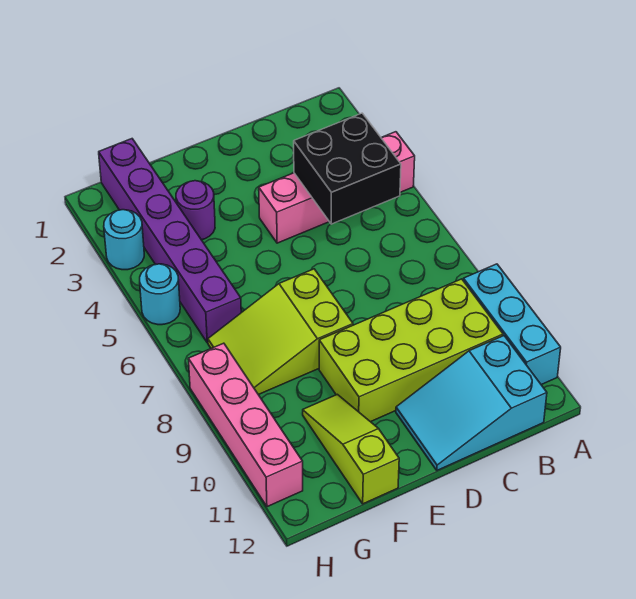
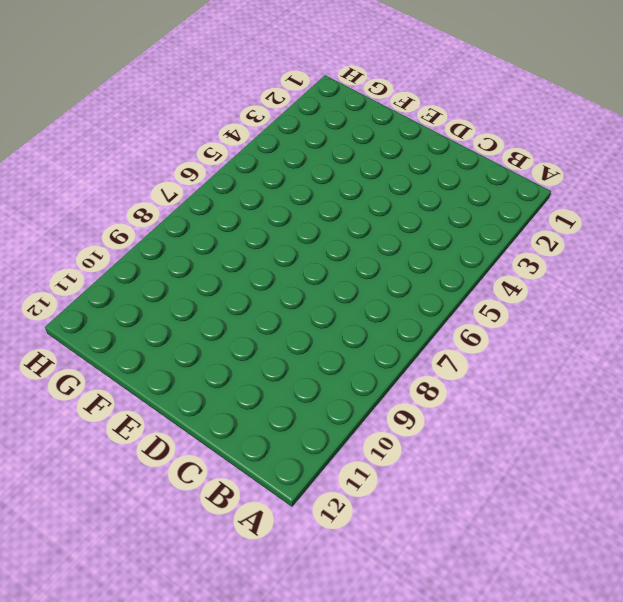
none -> pink brick A4:D4 level 1
none -> cyan brick A9:A11 level 1
none -> lime brick B9:E10 level 1

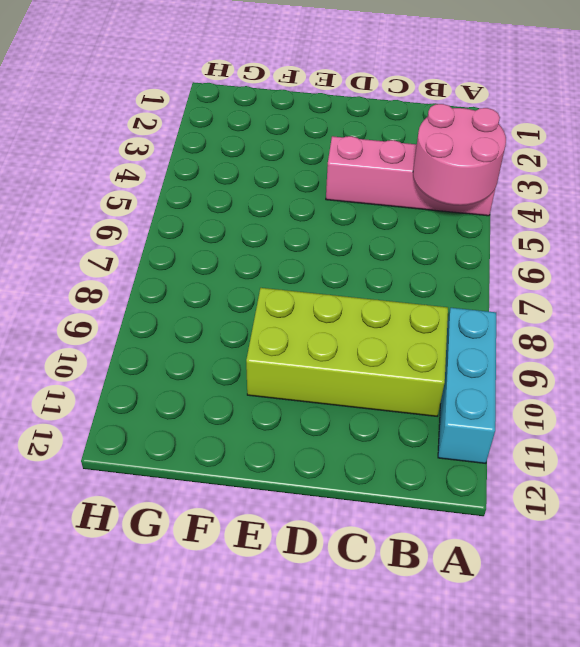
pink round brick A4:B5 level 2 -> black brick B4:C5 level 2
none -> cyan slope B11:D12 level 1 top B
none -> lime slope E7:G8 level 1 top E
none -> purple round brick F3 level 1

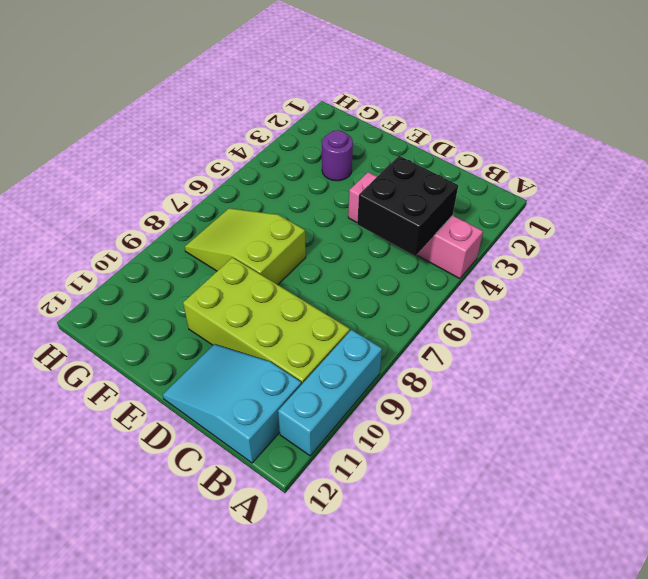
none -> lime slope F10:F12 level 1 top 12
none -> purple brick G1:G6 level 1
none -> cyan round brick H3 level 1

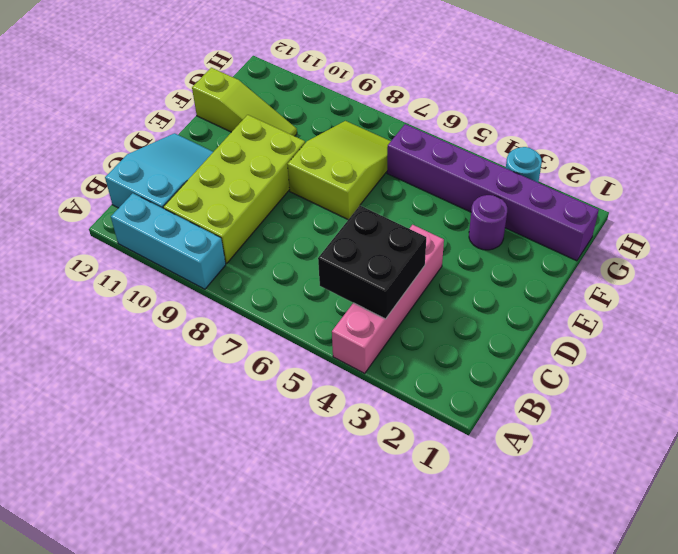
none -> cyan round brick H5 level 1
none -> pink brick H8:H11 level 1

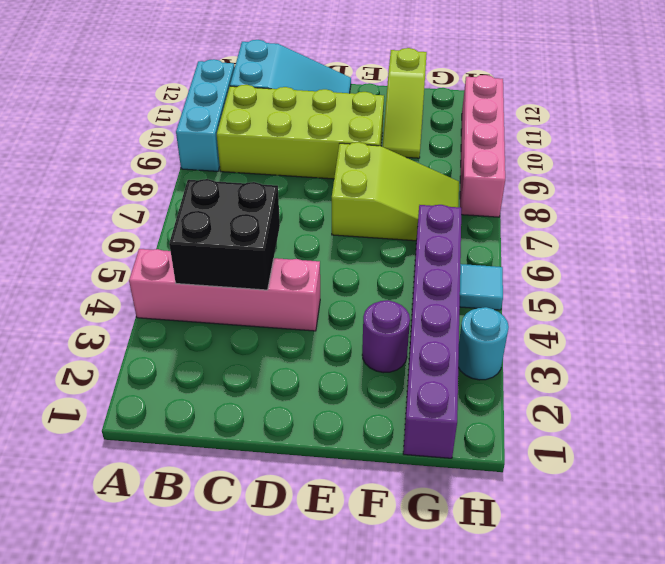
cyan tile H5 level 1 -> cyan round brick H5 level 1

